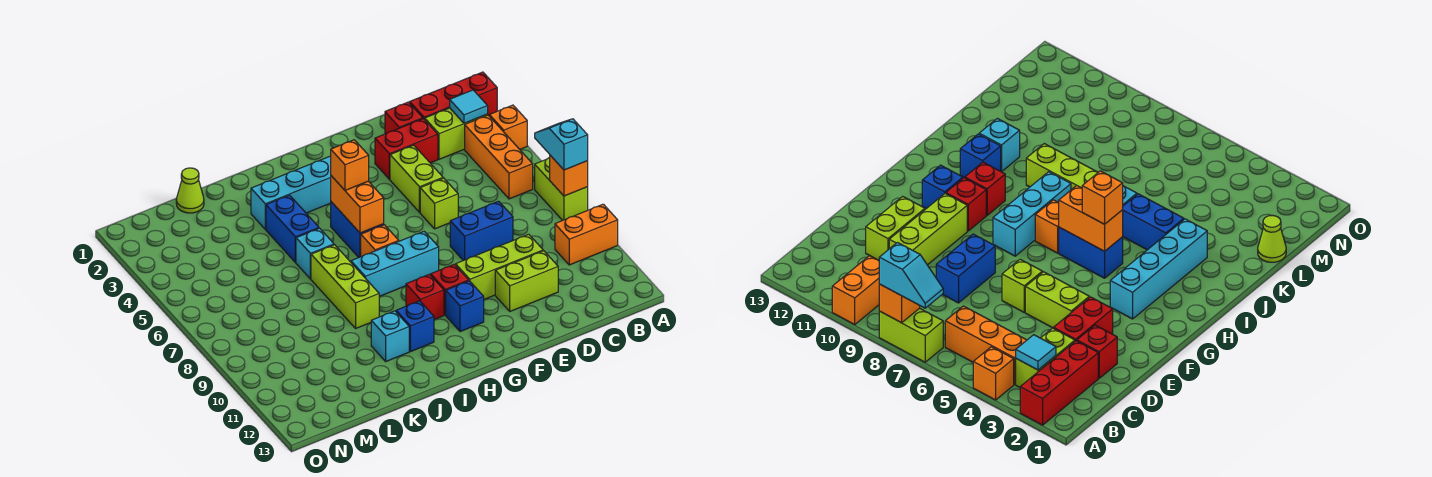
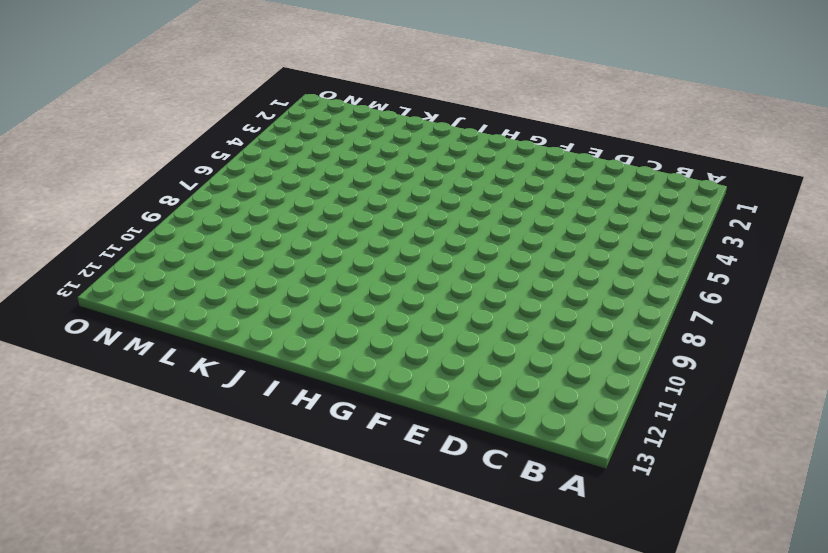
none -> red brick A2:C2 level 1
none -> orange brick A4 level 1
none -> lime brick A7:A8 level 1
none -> orange brick A10:B10 level 1

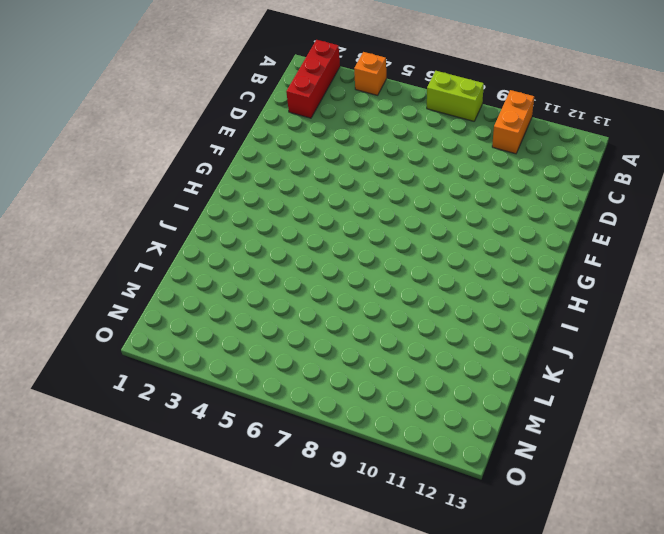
none -> lime brick B3:C3 level 1
none -> orange brick B4:B6 level 1
none -> red brick D2 level 1
none -> red brick D3:E3 level 1

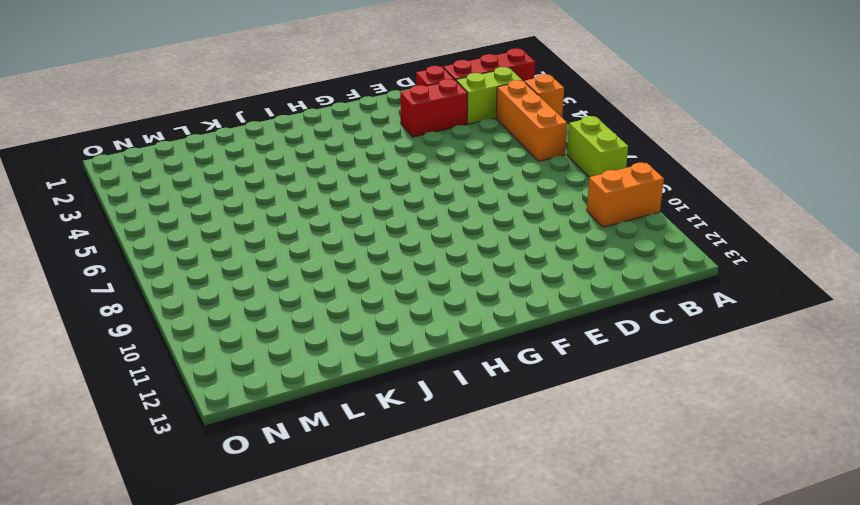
none -> blue brick D8:E8 level 1
none -> lime brick D10:F10 level 1
none -> lime brick D11:E11 level 1
none -> lime brick E4:E5 level 1

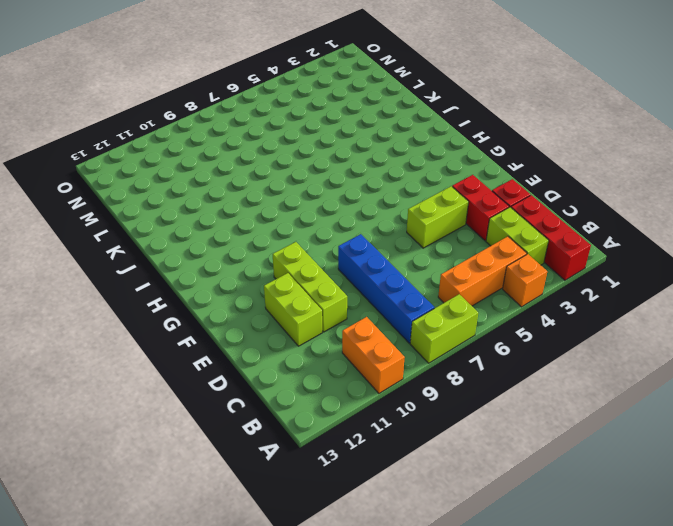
blue brick B8:E8 level 1 -> blue brick D8:E8 level 1
none -> lime brick E6 level 1
none -> cyan brick G3:J3 level 1
none -> cyan brick G8:I8 level 1
none -> red brick G10 level 1

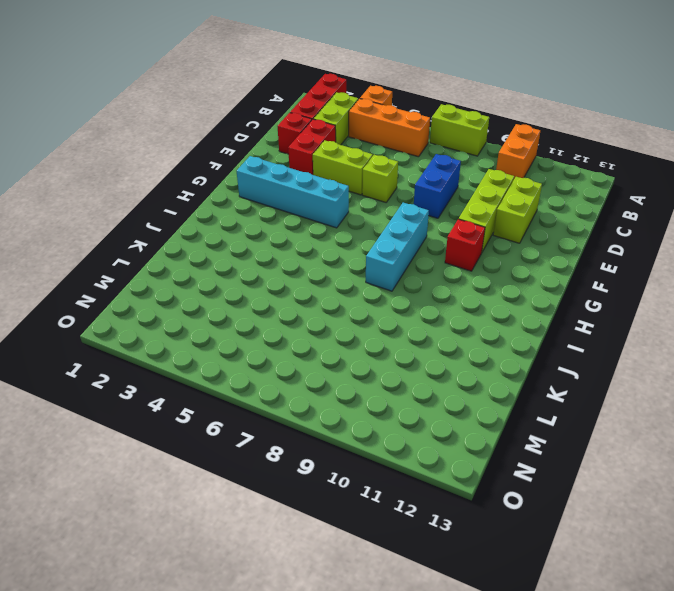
cyan brick G2:G5 level 1 -> cyan brick G3:J3 level 1
none -> blue brick G11 level 1
none -> blue brick H5:H6 level 1
none -> orange brick H7 level 1
none -> red brick H10 level 1

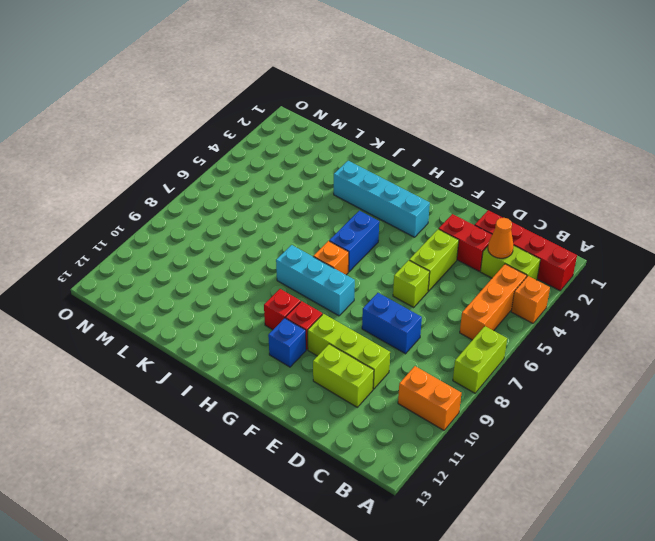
orange cone C3 level 2 -> none
none -> blue brick I11 level 1
none -> blue brick J4:J5 level 1
none -> cyan brick J6 level 1
none -> lime brick J7:J9 level 1

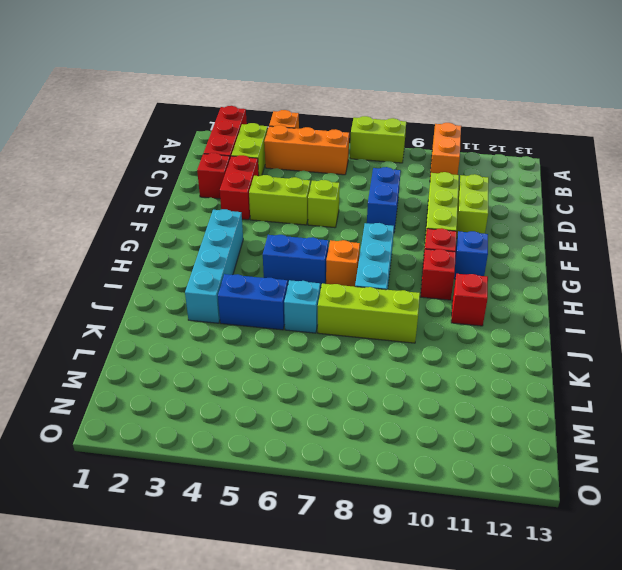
red brick I11 level 1 -> blue brick I11 level 1
none -> cyan brick J11 level 1
none -> lime cone L1 level 1
none -> orange brick A8 level 2
none -> cyan tile B3 level 2

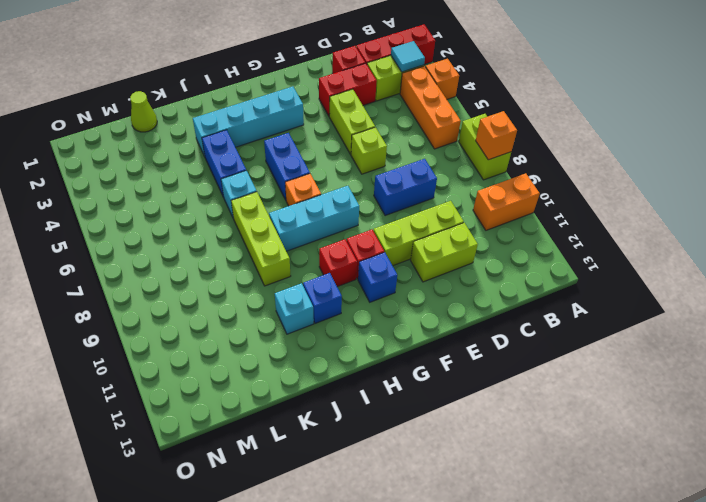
none -> orange brick H5:H6 level 2
none -> cyan slope A7:A8 level 3 top 8
none -> orange brick H5 level 3

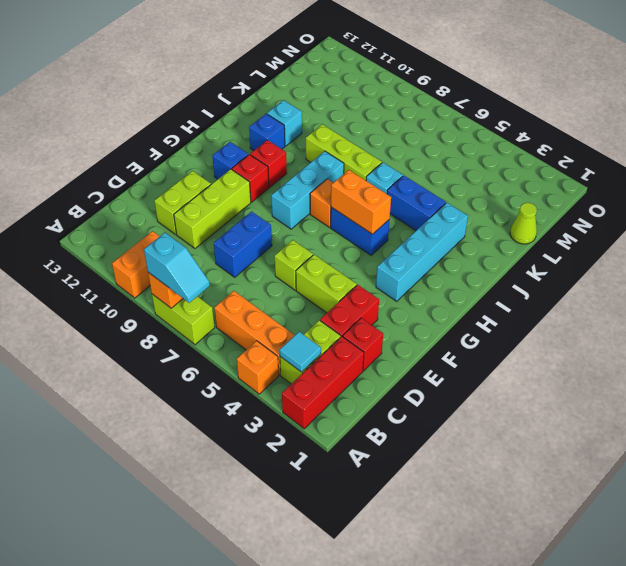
none -> orange brick H5 level 3

